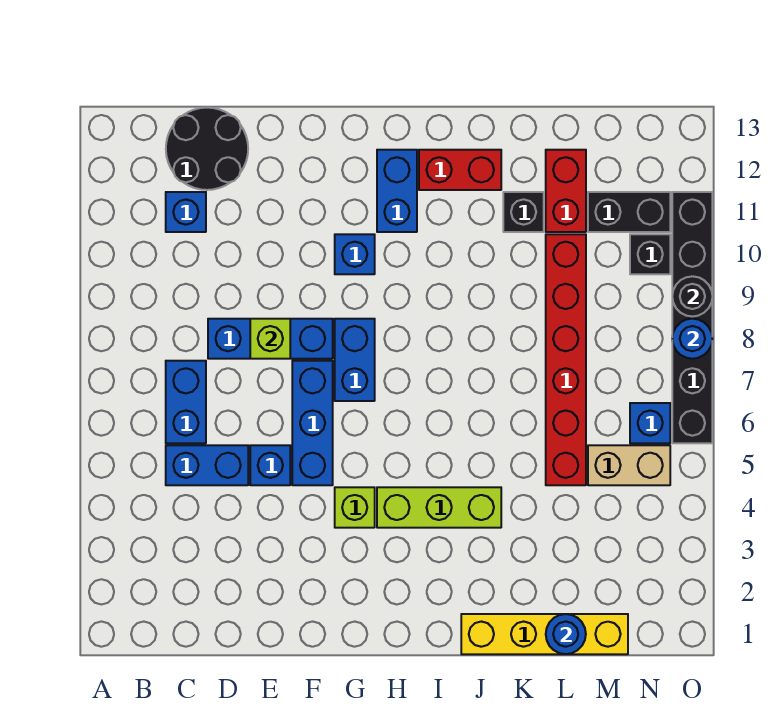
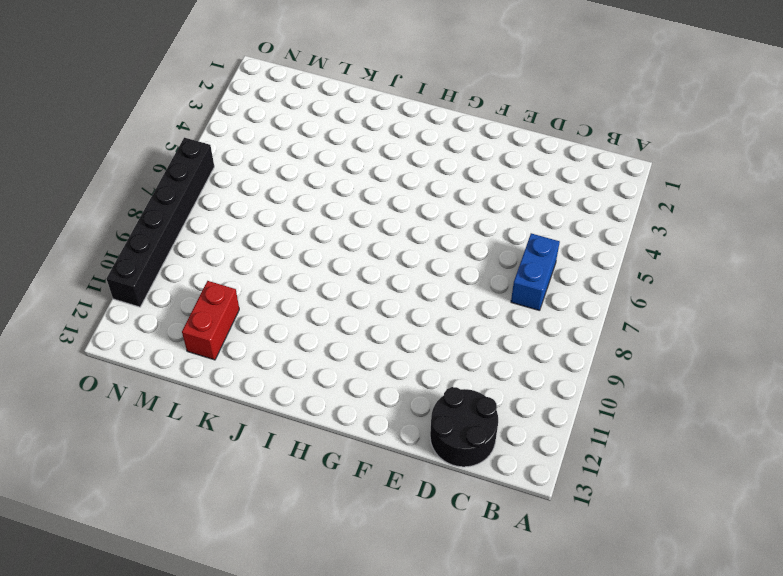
none -> blue brick C5:D5 level 1
none -> blue brick C11 level 1
none -> blue brick D8:F8 level 1

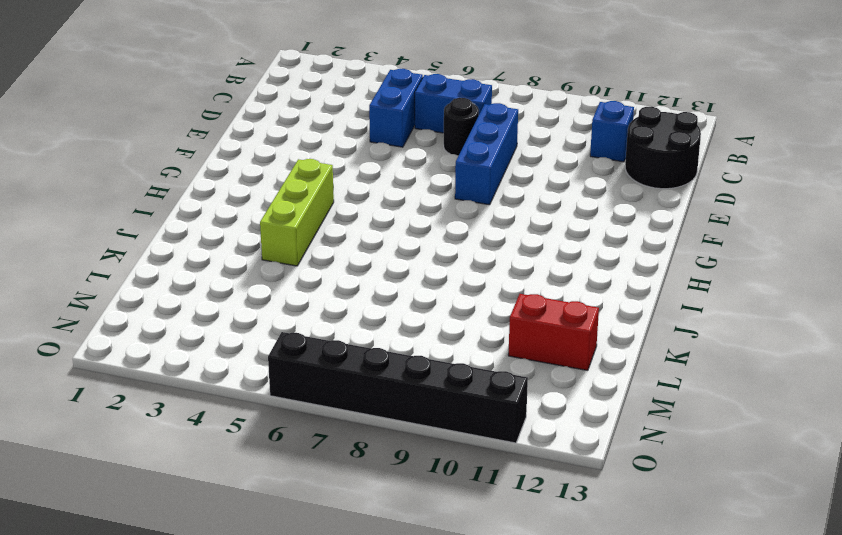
black round brick D7 level 1 -> black round brick O9 level 2
none -> blue brick E5 level 1
none -> blue brick F5:F7 level 1
none -> lime brick G4 level 1

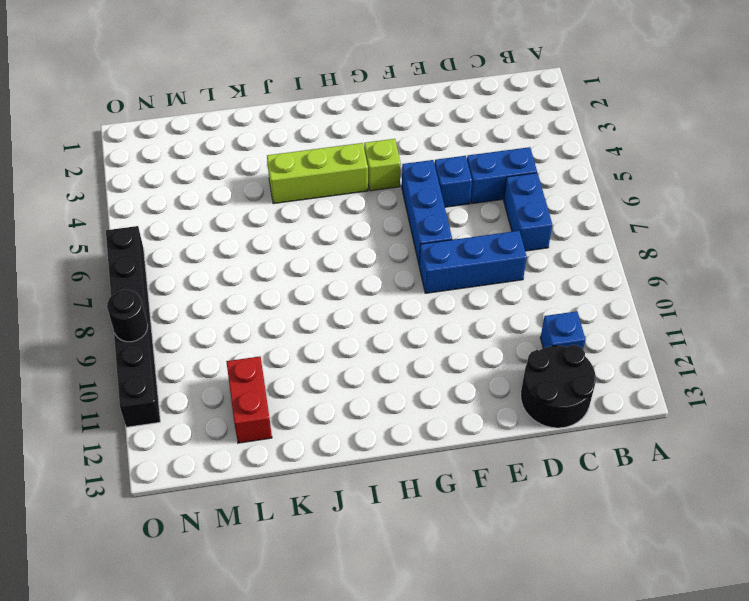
none -> blue brick G7:G8 level 1
none -> blue brick G10 level 1
none -> blue brick H11:H12 level 1

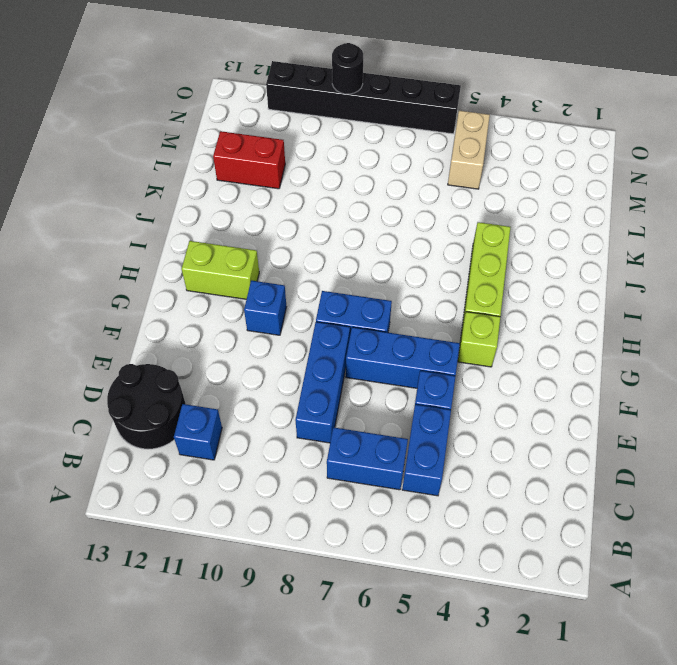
lime brick H11:H12 level 1 -> blue brick H11:H12 level 1
none -> red brick I12:J12 level 1
none -> yellow brick J1:M1 level 1
none -> black brick K11 level 1

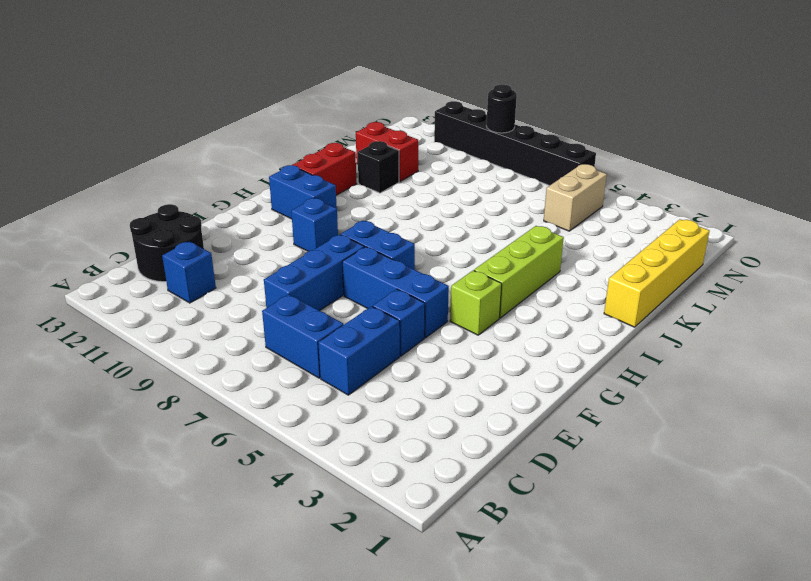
none -> red brick L5:L10 level 1
none -> black brick M11:N11 level 1
none -> blue brick N6 level 1

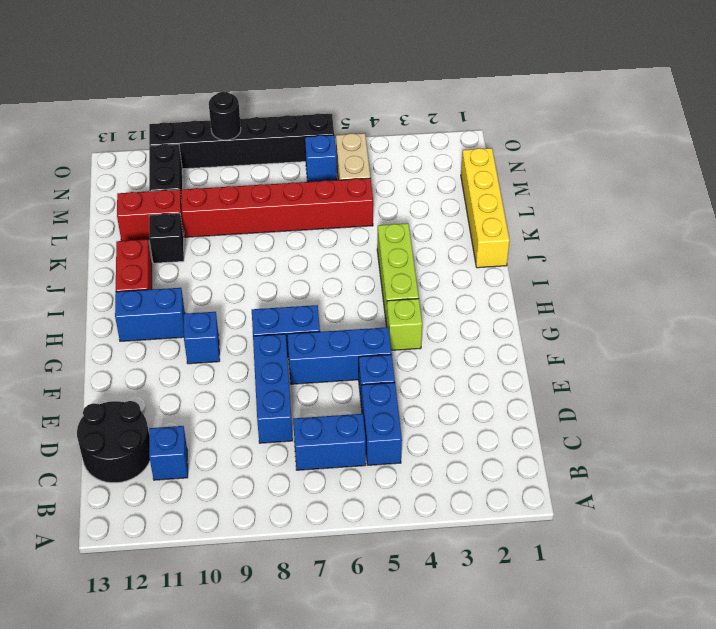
none -> black brick N10 level 1
none -> lime brick E8 level 2
none -> blue round brick L1 level 2

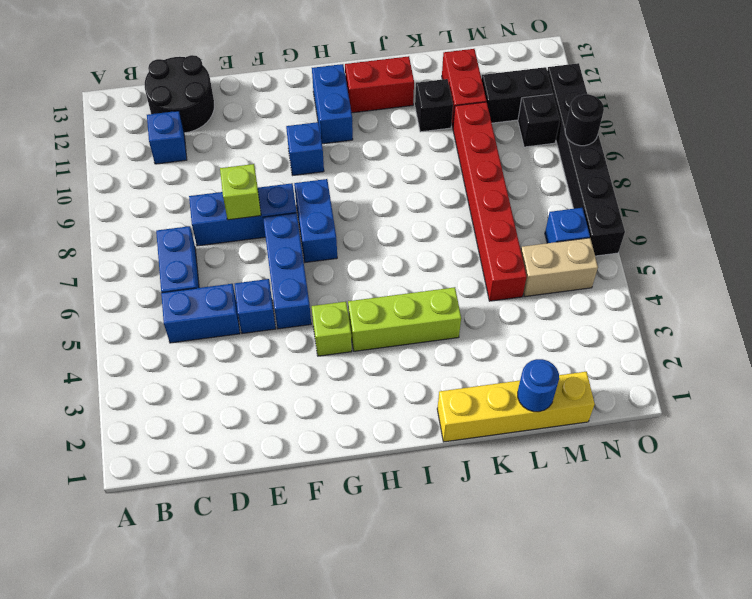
none -> blue round brick O8 level 2

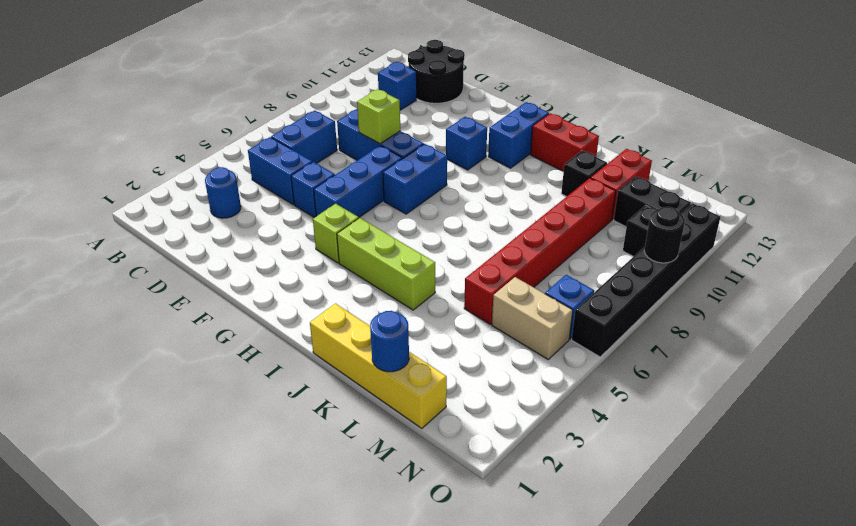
blue round brick C3 level 1 -> blue round brick O8 level 2

